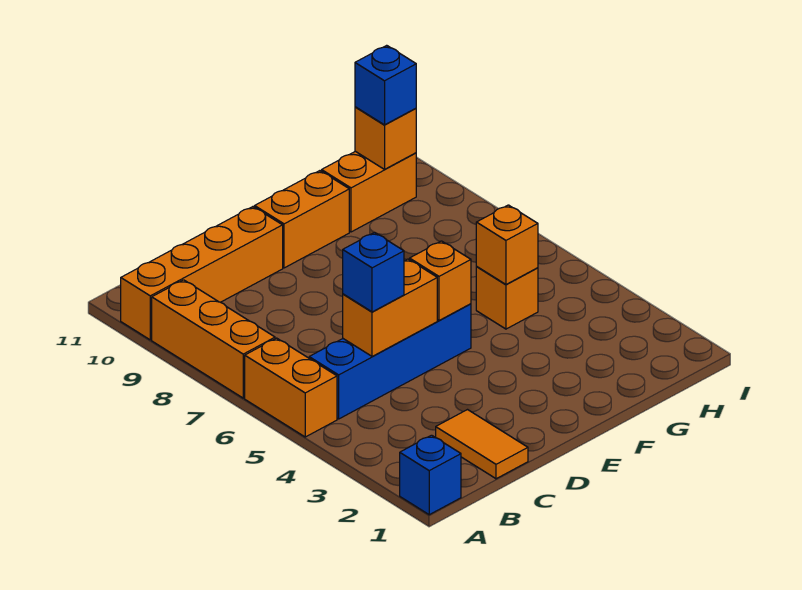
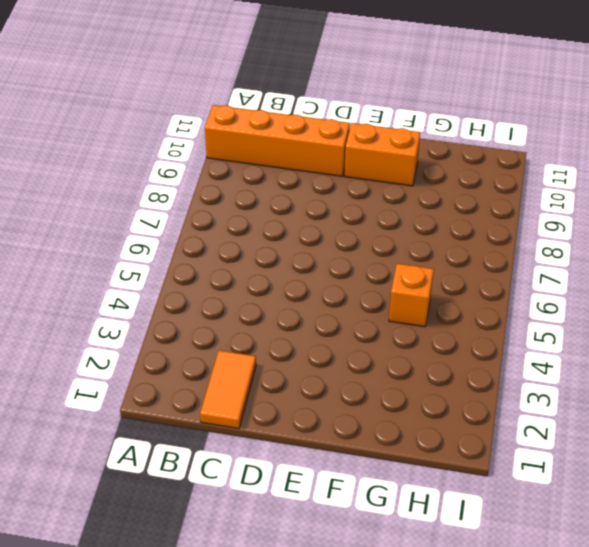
none -> blue brick A1 level 1
none -> orange brick A5:A6 level 1
none -> orange brick A7:A9 level 1

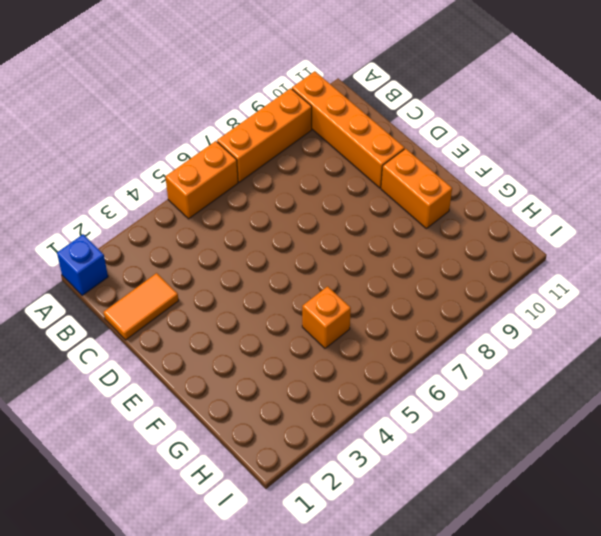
none -> blue brick B5:E5 level 1
none -> orange brick G10:H10 level 1
none -> orange brick C5:D5 level 2

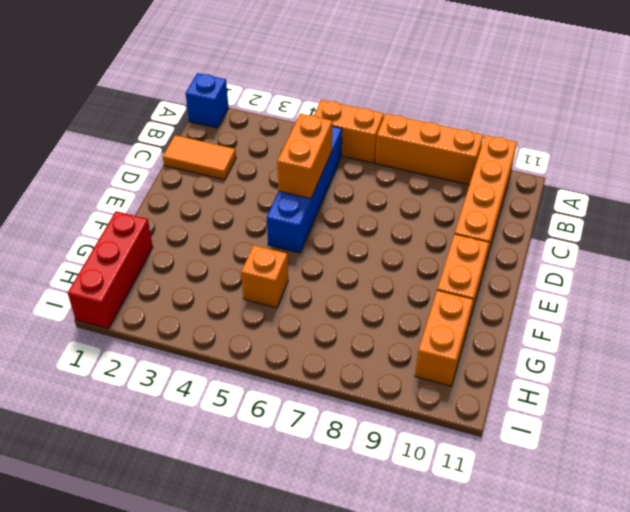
red brick G1:I1 level 1 -> none
none -> orange brick E5 level 2
none -> orange brick G5 level 2
none -> orange brick H10 level 2

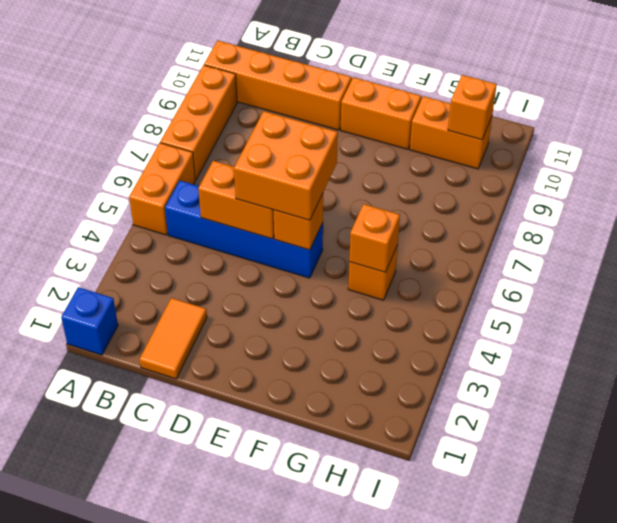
orange brick D5:E6 level 3 -> none
none -> blue brick C5 level 3
none -> blue brick H10 level 3

